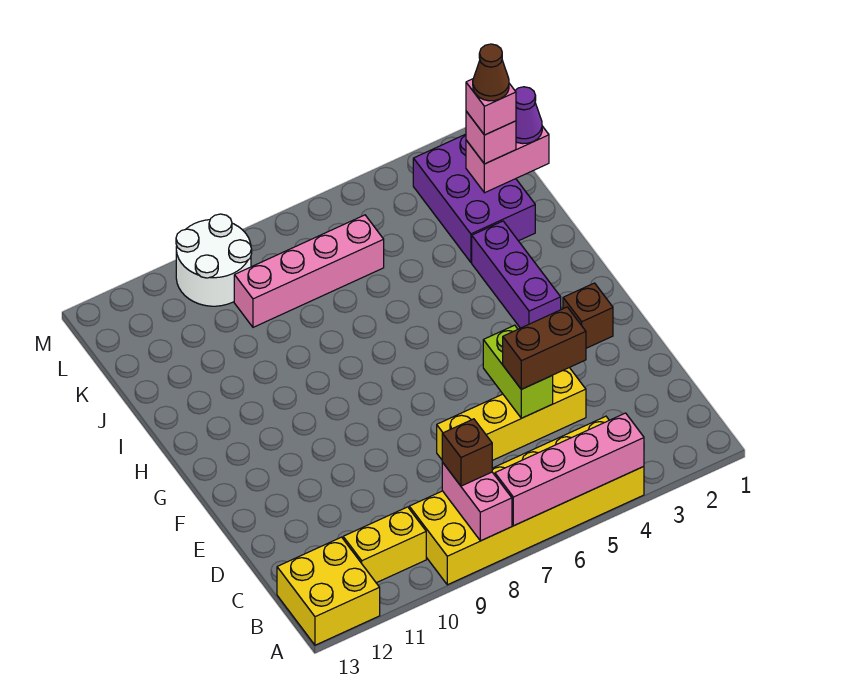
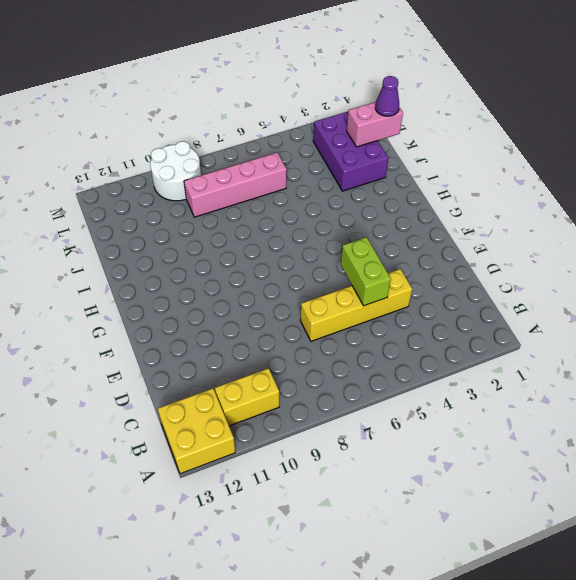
none -> yellow brick A4:B9 level 1
none -> brown brick F2 level 1
none -> purple brick G3:I3 level 1

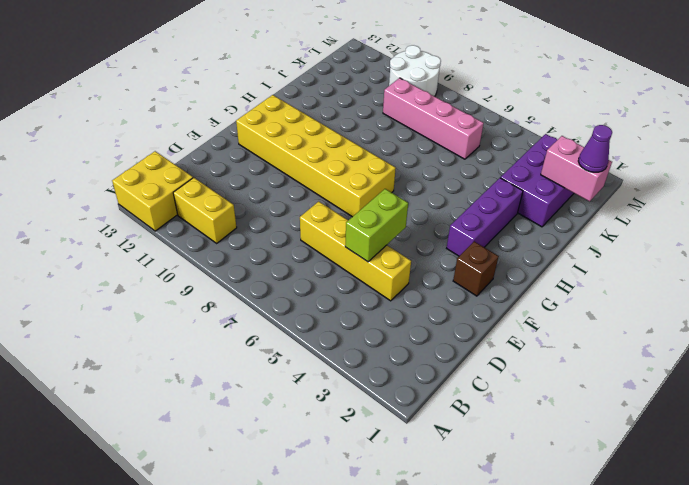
yellow brick F7:G12 level 1 -> yellow brick A4:B9 level 1
none -> pink brick A4:A7 level 2
none -> pink brick A8:B8 level 2
none -> brown brick B8 level 3

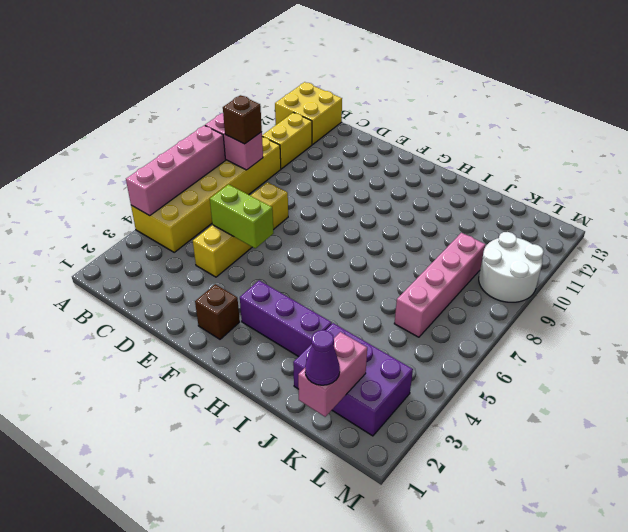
none -> brown brick D4:D5 level 3
none -> pink brick K2 level 3
none -> pink brick K2 level 4

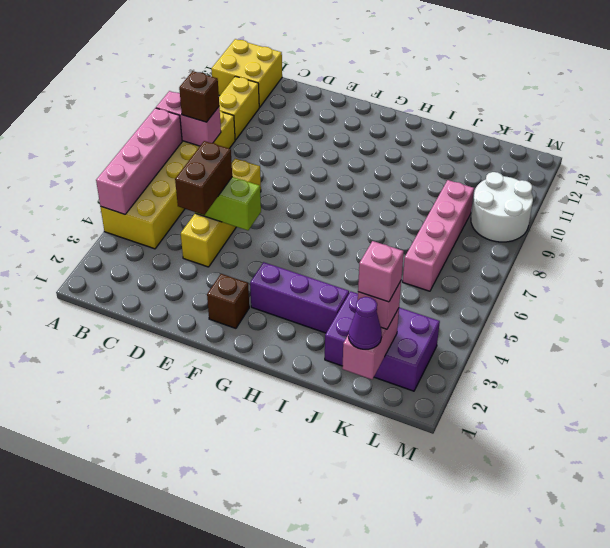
none -> brown cone K2 level 5

